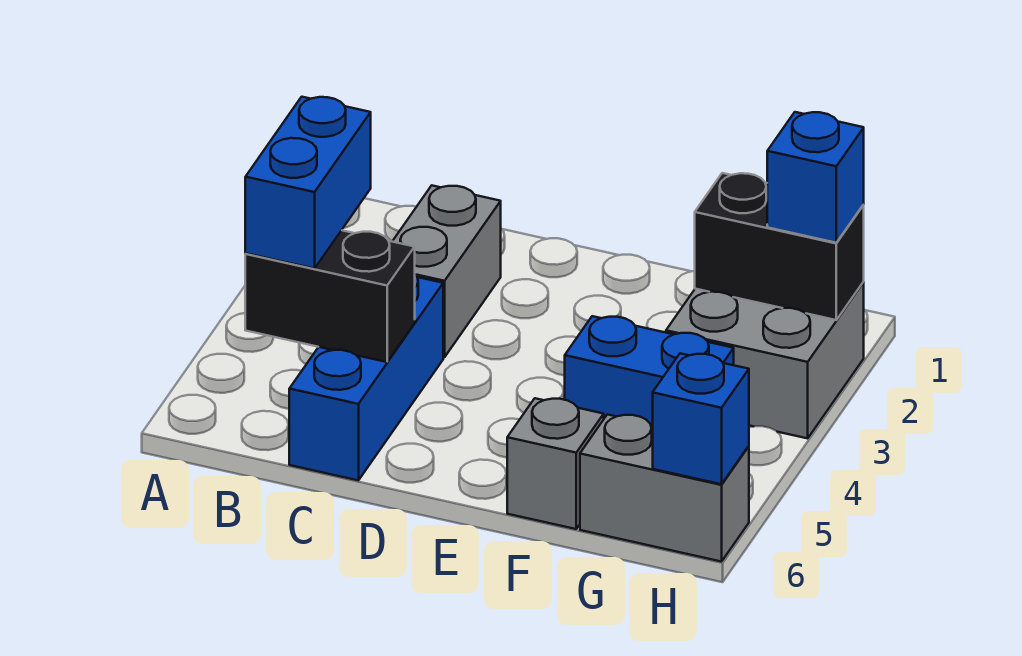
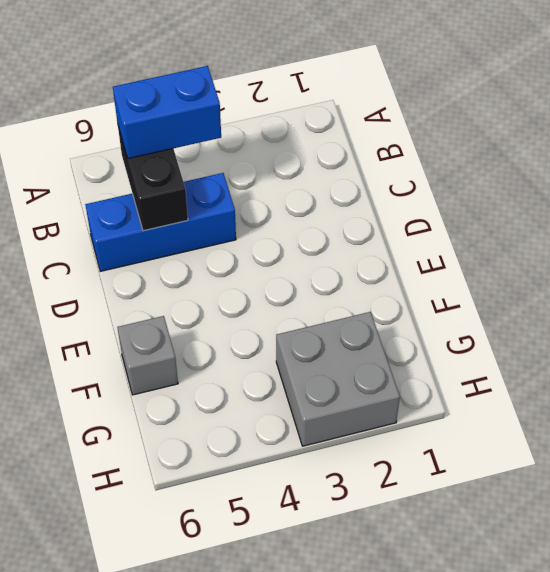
none -> grey brick C2:C3 level 1
none -> blue brick F4:G4 level 1

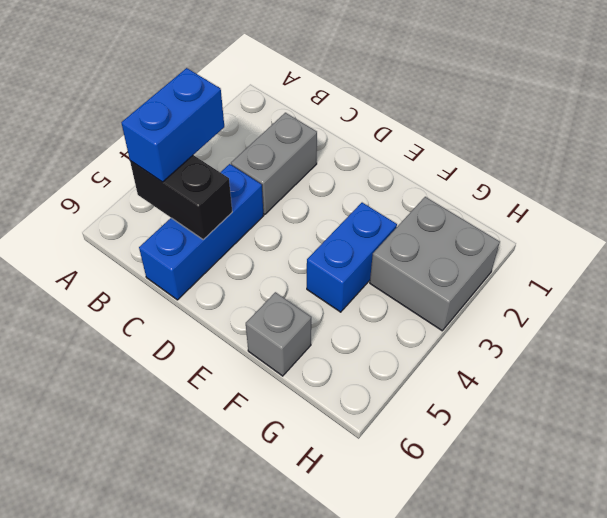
blue brick F3:F4 level 1 -> blue brick F4:G4 level 1
none -> grey brick G6:H6 level 1
none -> black brick G2:H2 level 2

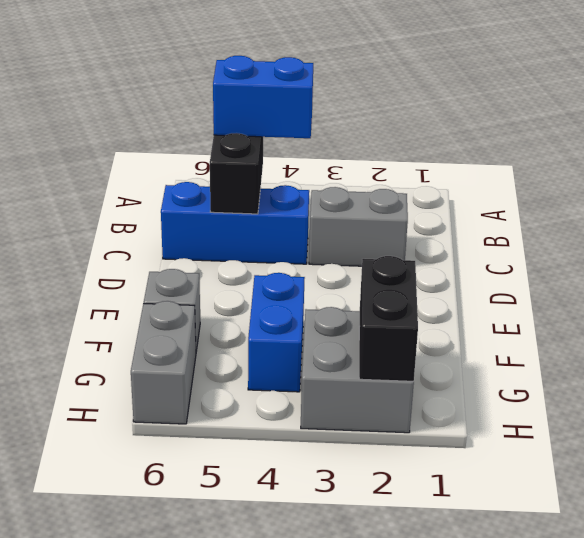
none -> blue brick H6 level 2
none -> blue brick H2 level 3

